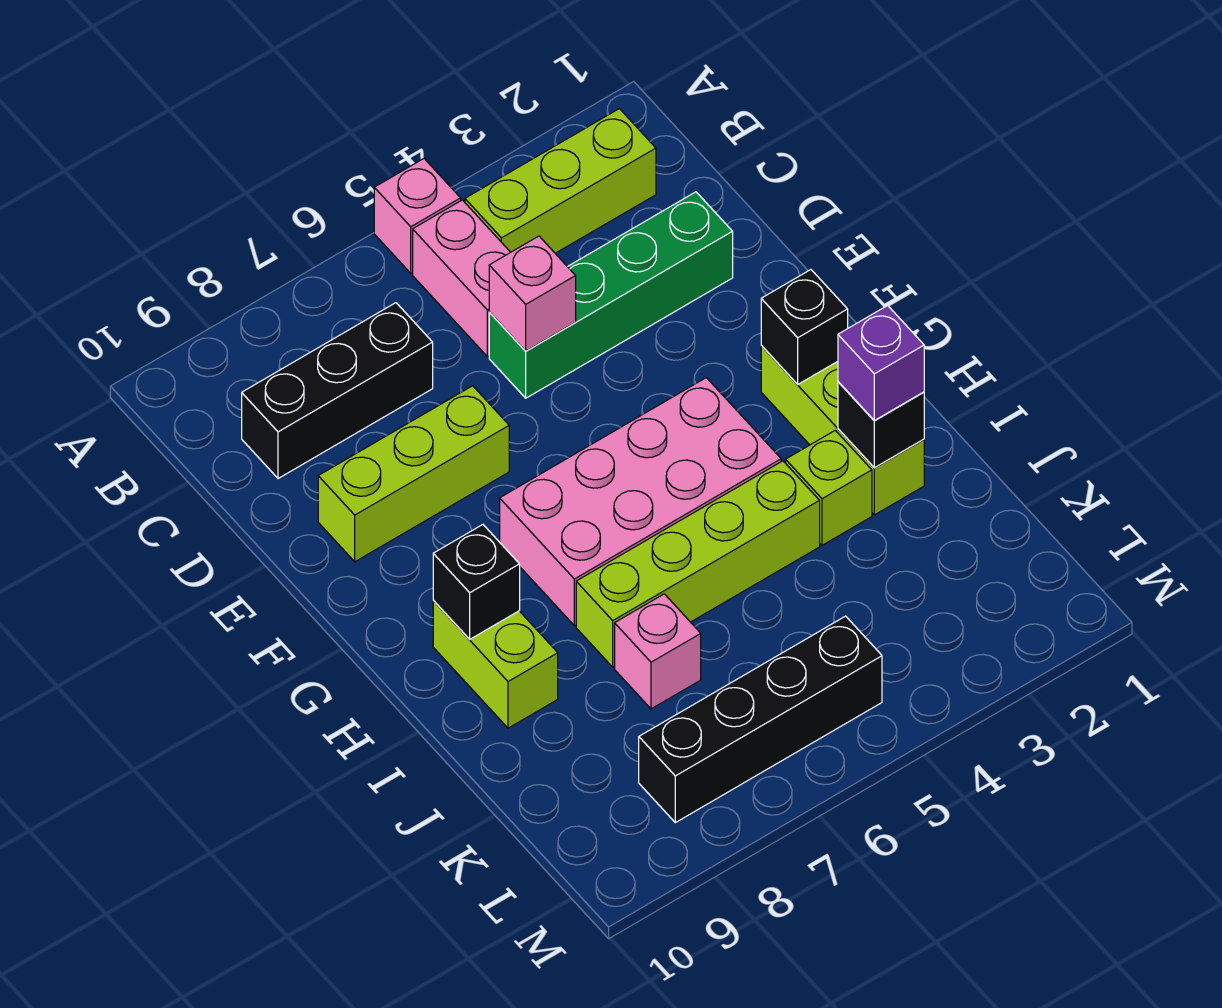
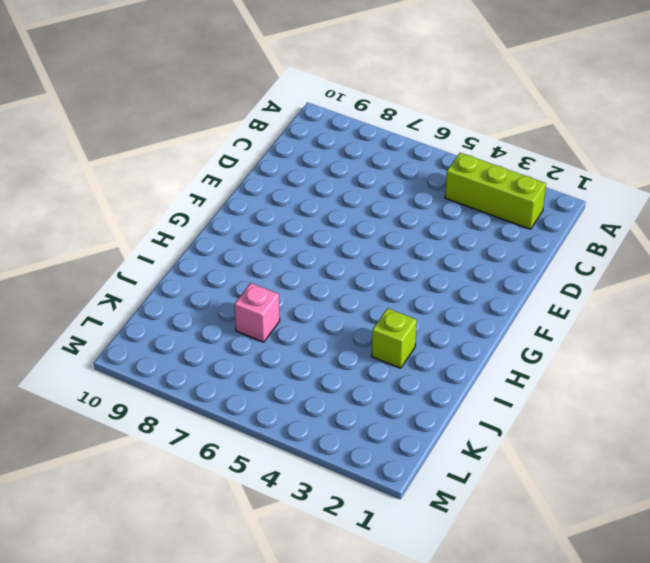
none -> pink brick A5 level 1
none -> pink brick B5:C5 level 1
none -> black brick C7:C9 level 1

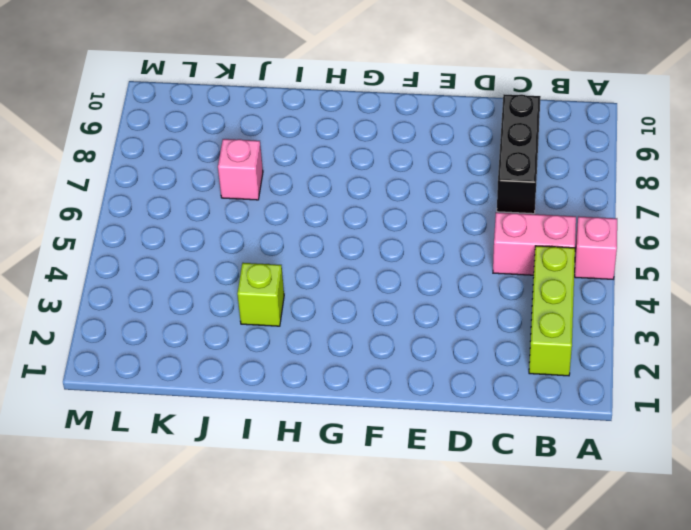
none -> green brick D2:D5 level 1
none -> lime brick E7:E9 level 1
none -> lime brick G2:I2 level 1

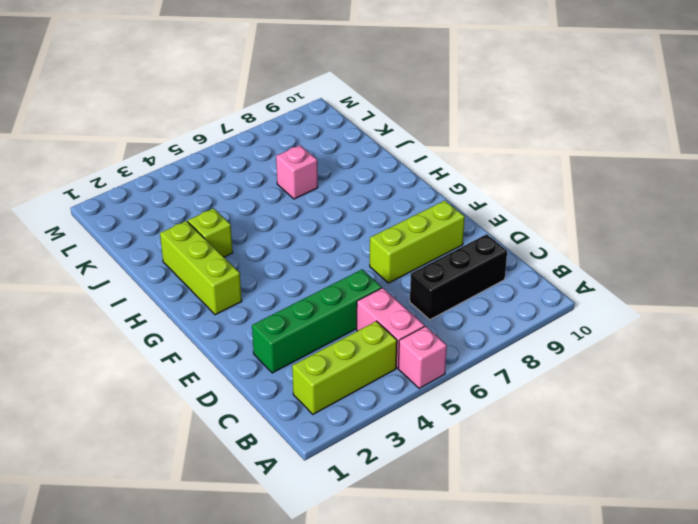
none -> pink brick G4:H7 level 1
none -> lime brick H9:I9 level 1
none -> lime brick I4:I7 level 1

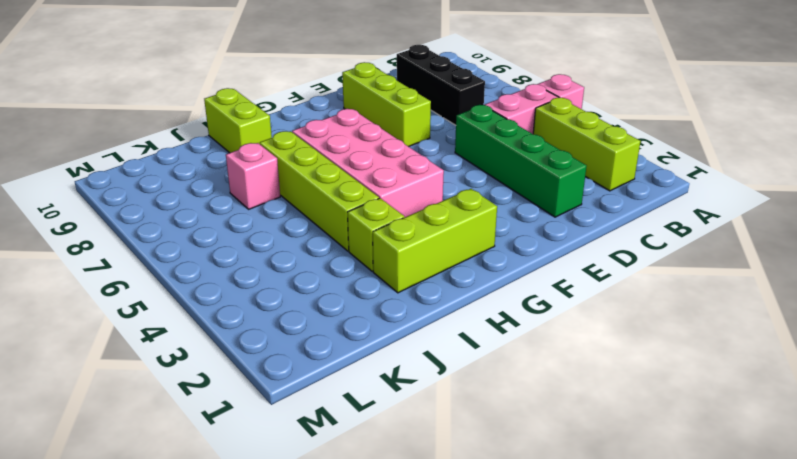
lime brick I9:I10 level 1 -> lime brick H9:I9 level 1
none -> black brick L5:L8 level 1
none -> pink brick D5 level 2
none -> black brick G2 level 2

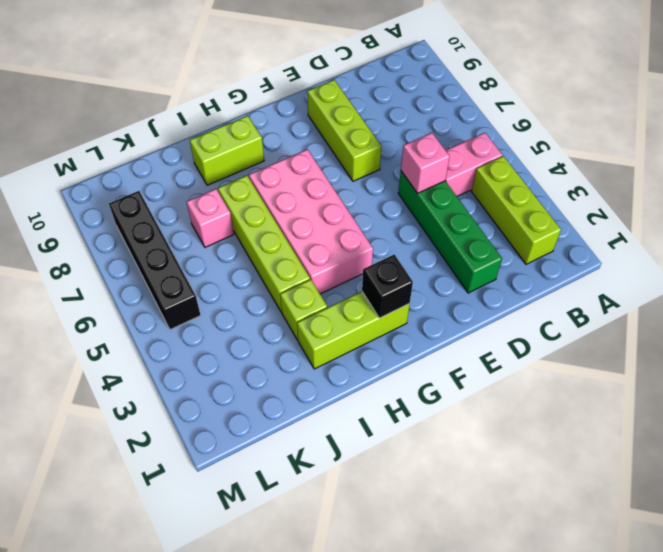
none -> pink brick A5 level 1
none -> black brick C7:C9 level 1
none -> black brick H9 level 2

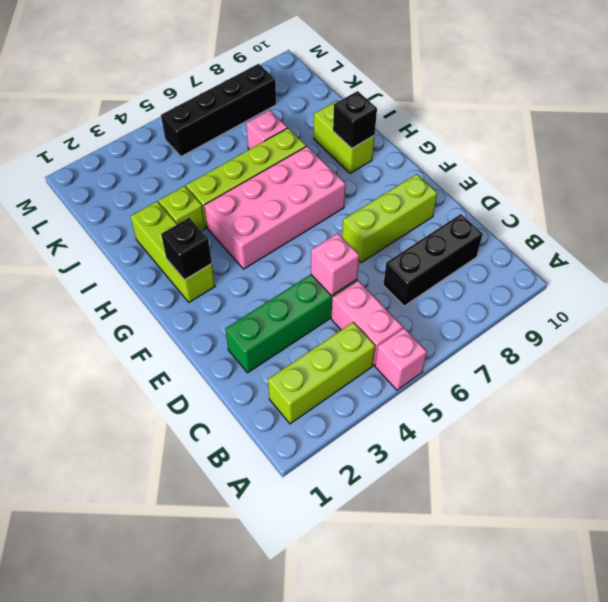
none -> black brick I2 level 2
none -> purple brick I2 level 3

